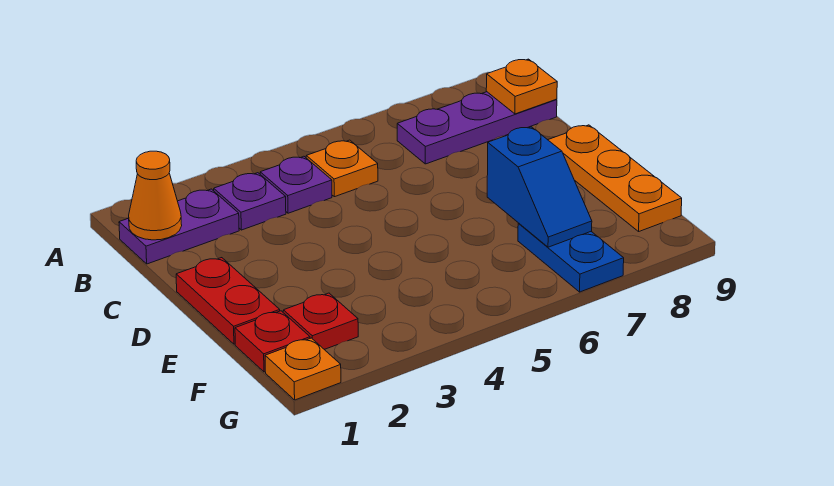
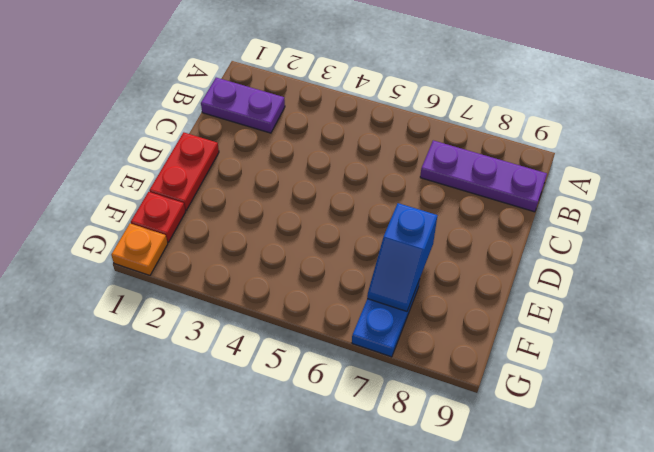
none -> purple plate B3 level 1
none -> purple plate B4 level 1
none -> orange plate B5 level 1

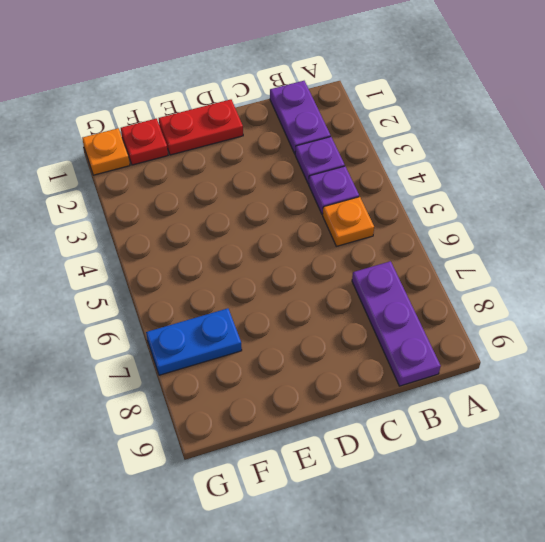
none -> orange plate D9:F9 level 1
none -> red plate F2 level 1
none -> orange cone B1 level 2

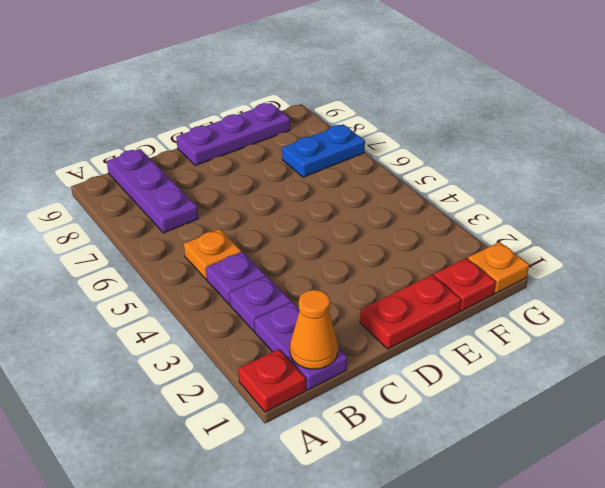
red plate A1 level 1 -> red plate F2 level 1
purple plate D9:F9 level 1 -> orange plate D9:F9 level 1
none -> orange plate B9 level 2
none -> blue slope E7:F7 level 2 top E

